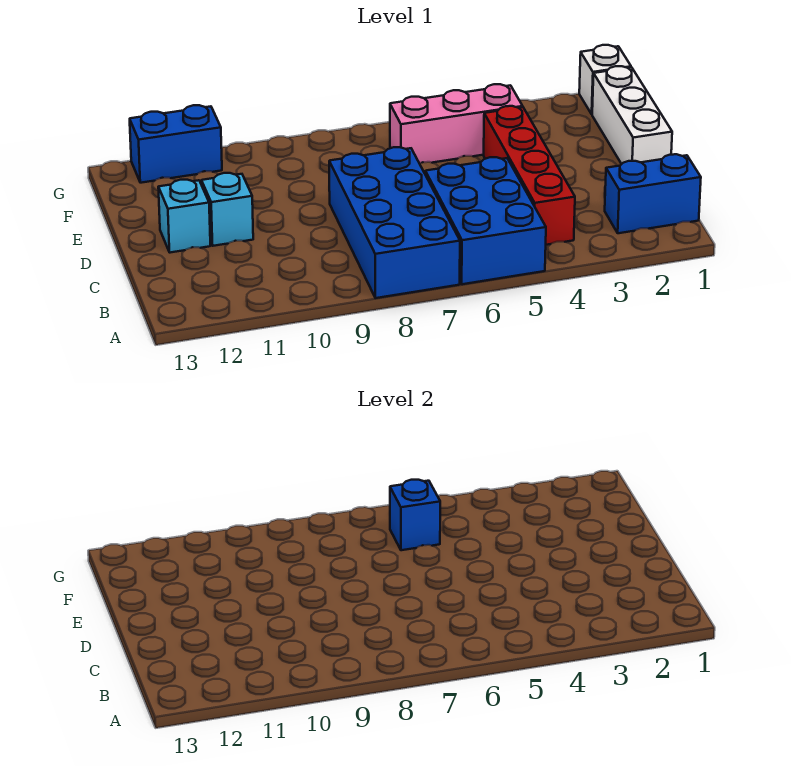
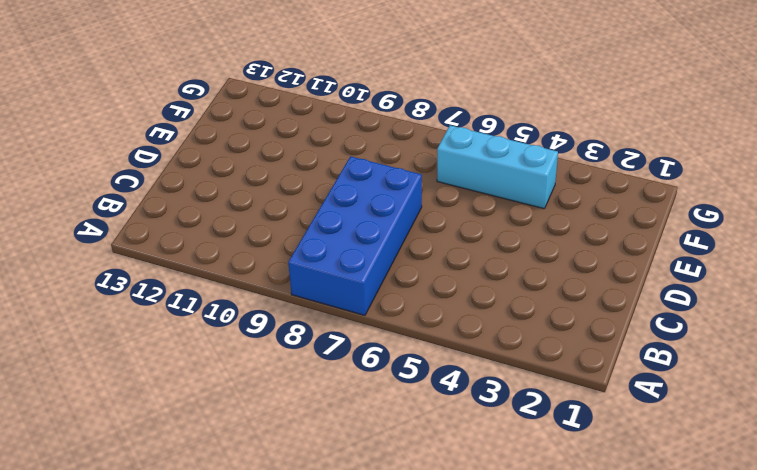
cyan brick F4:F6 level 1 -> pink brick F4:F6 level 1
none -> blue brick A5:C6 level 1
none -> blue brick B1:B2 level 1

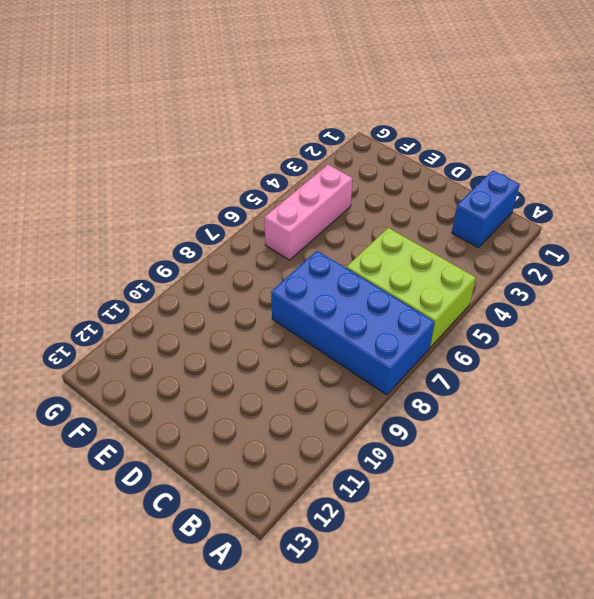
lime brick A5:C6 level 1 -> blue brick A5:C6 level 1
none -> red brick B4:E4 level 1
none -> white brick D1:F1 level 1

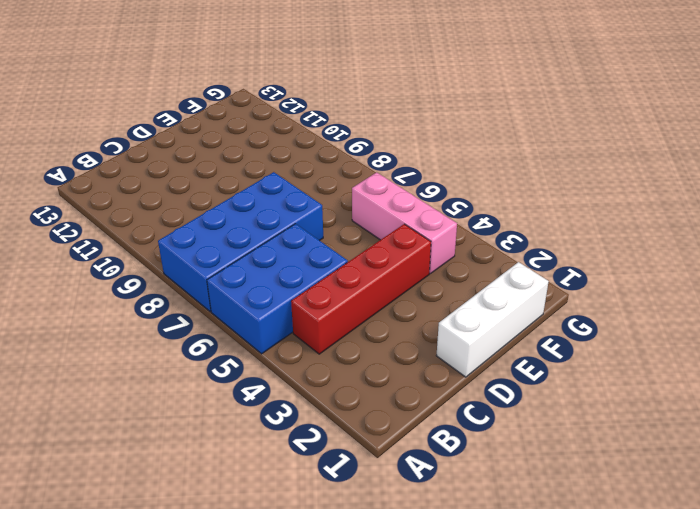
none -> blue brick B1:B2 level 1
none -> cyan brick D11 level 1

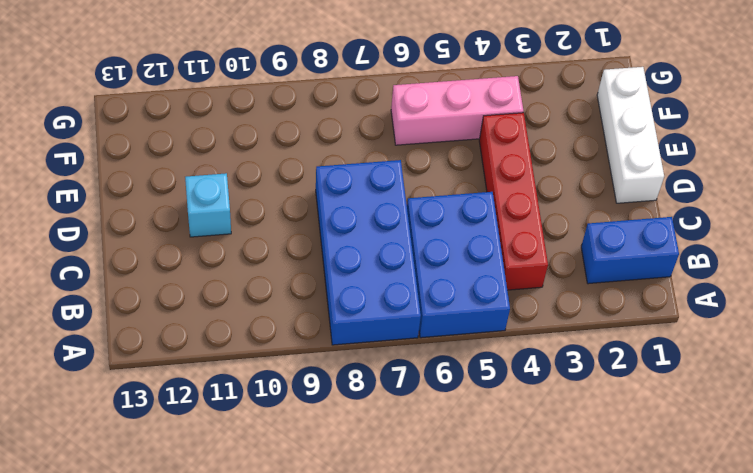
none -> cyan brick D12 level 1
none -> white brick G1 level 1

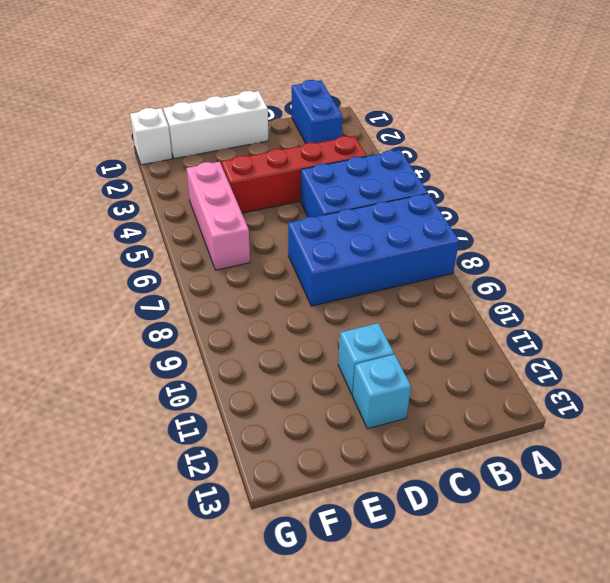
none -> blue brick G11:G12 level 1
none -> blue brick F6 level 2

